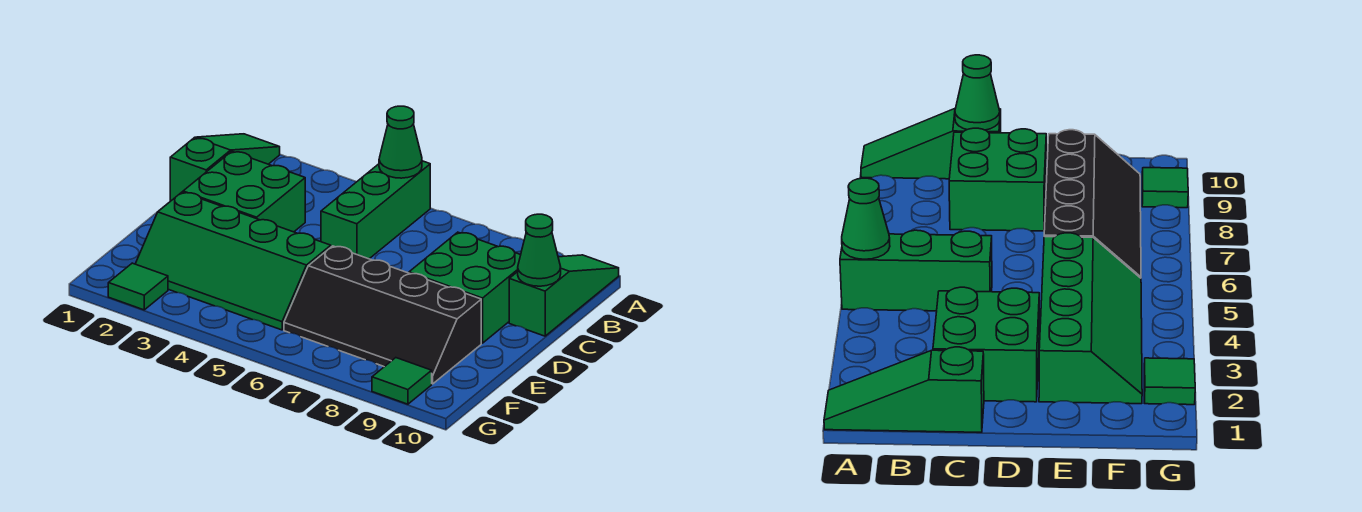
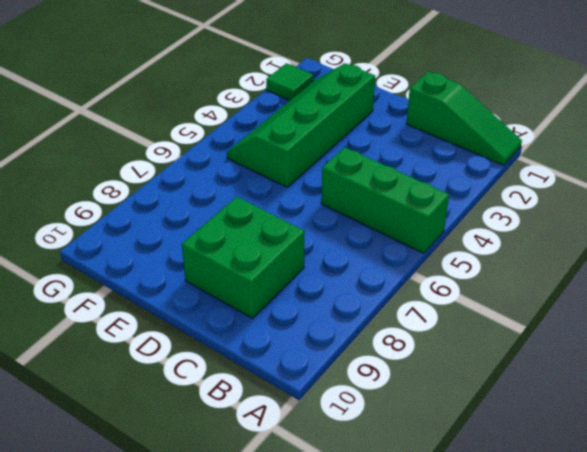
none -> green slope A10:C10 level 1 top C
none -> green brick C2:D3 level 1

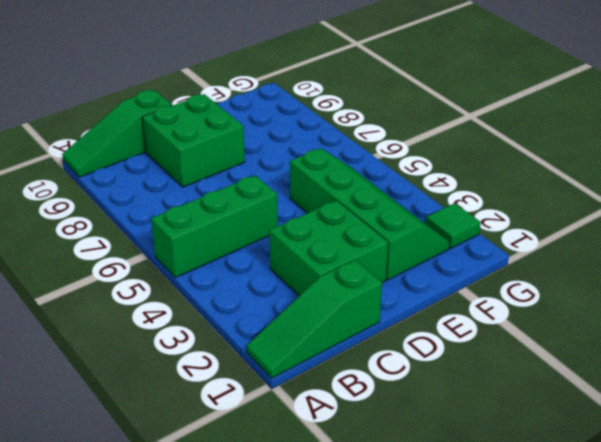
none -> black slope E6:F9 level 1 top E
none -> green tile G9 level 1

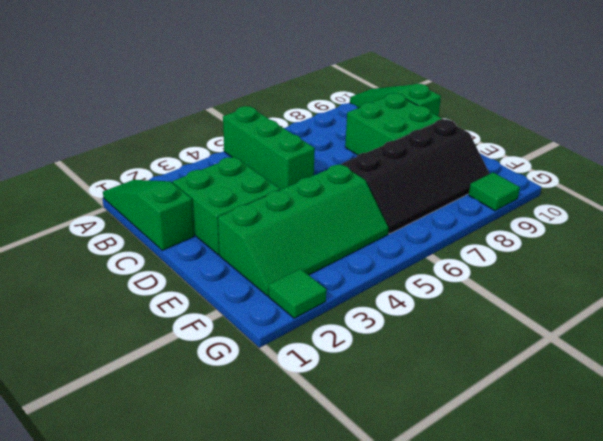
none -> green cone A5 level 2
none -> green cone C10 level 2

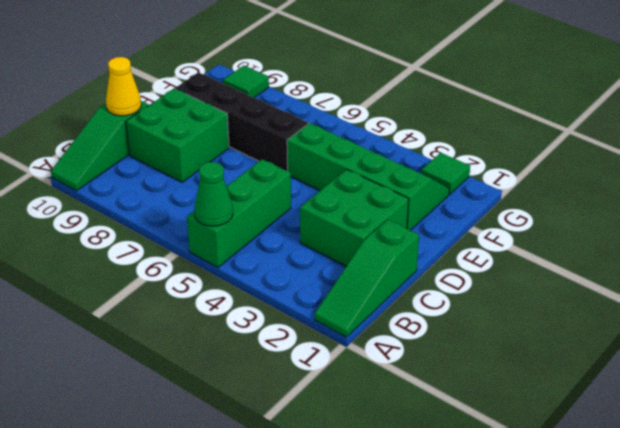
yellow cone C10 level 2 -> green cone C10 level 2

